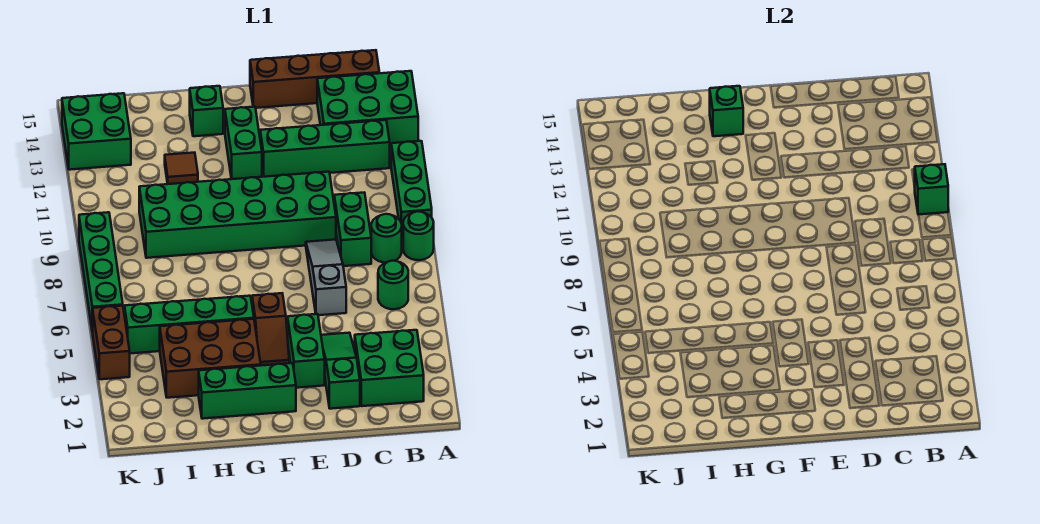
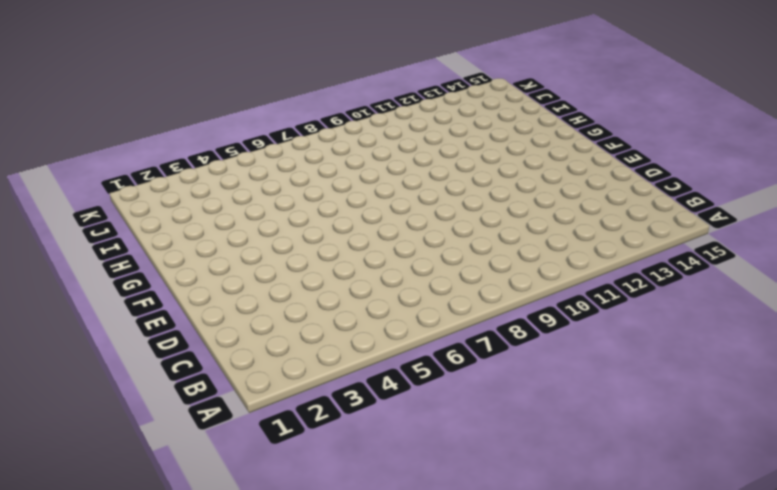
none -> green round brick A8 level 1
none -> green brick A9:A11 level 1
none -> green brick A13:C14 level 1

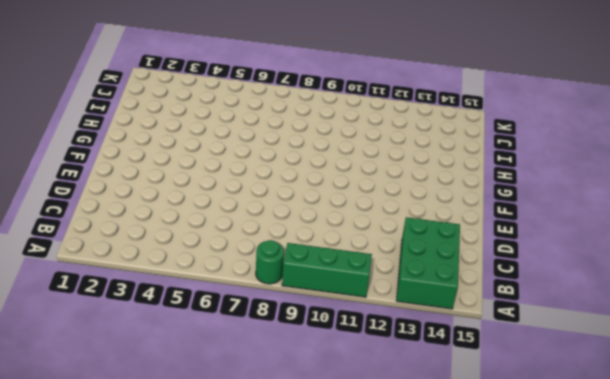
none -> green brick B2:C3 level 1
none -> green round brick B6 level 1
none -> green round brick B8 level 1

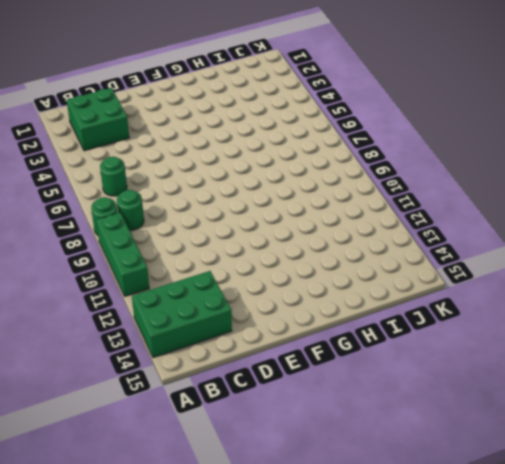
none -> green brick B12:E12 level 1
none -> brown brick B15:E15 level 1
none -> green brick C8:C9 level 1

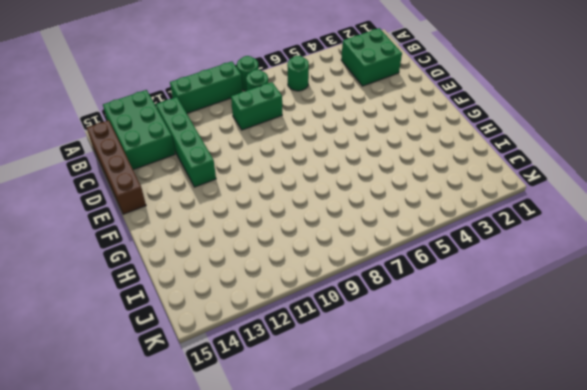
none -> green slope D2:D4 level 1 top 2
none -> grey slope D6:D8 level 1 top 6
none -> green brick D9:I10 level 1

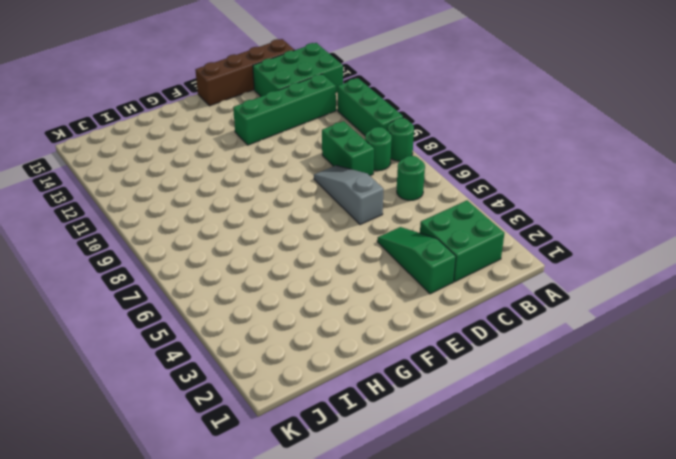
none -> green brick D9:I10 level 1
none -> green brick E3:E4 level 1
none -> green brick F2:H2 level 1

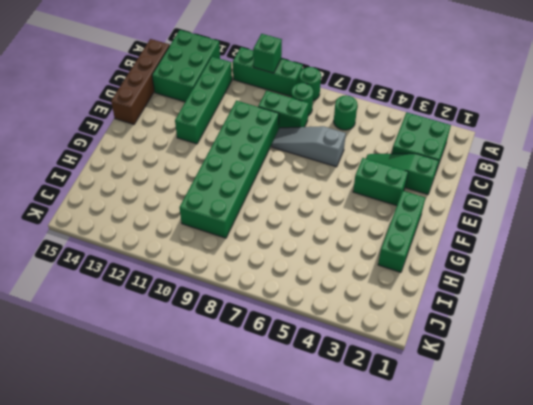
none -> brown slope F4:F5 level 1 top 5
none -> green brick F12:F13 level 1
none -> brown brick G3:I4 level 1

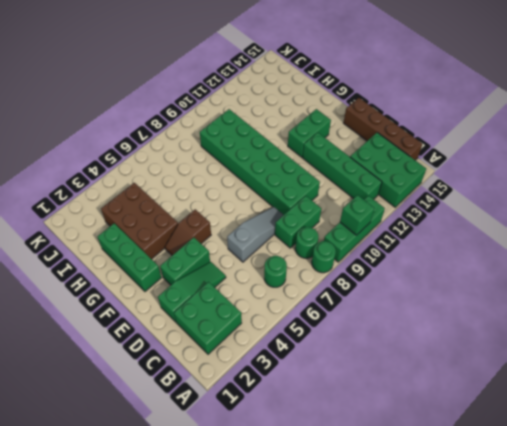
none -> green brick G5:J5 level 1
none -> green brick G14 level 1
none -> brown tile H12 level 1

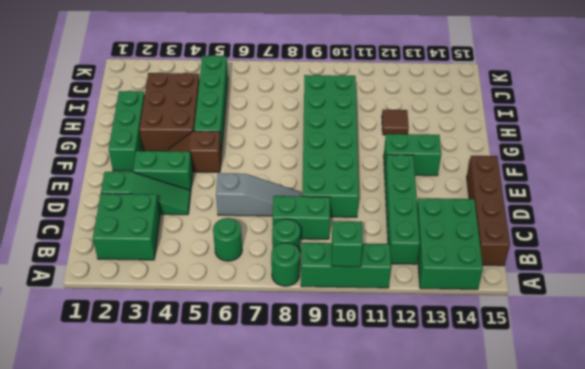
none -> green brick G14 level 1
none -> green brick J13:K14 level 1
none -> brown brick K4:K5 level 1

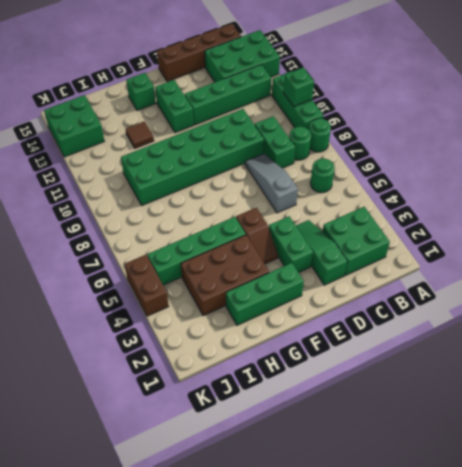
none -> green brick K6:K9 level 1
none -> green brick G14 level 2

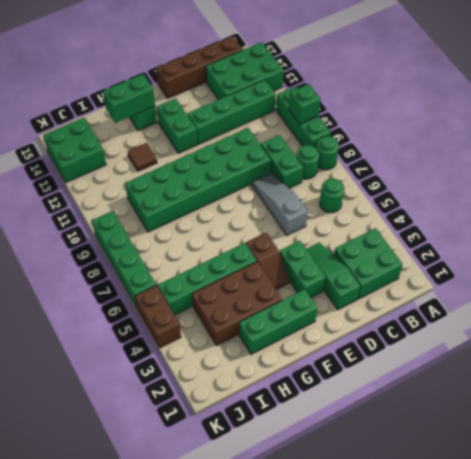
green brick G14:H14 level 2 -> green brick G14 level 2

